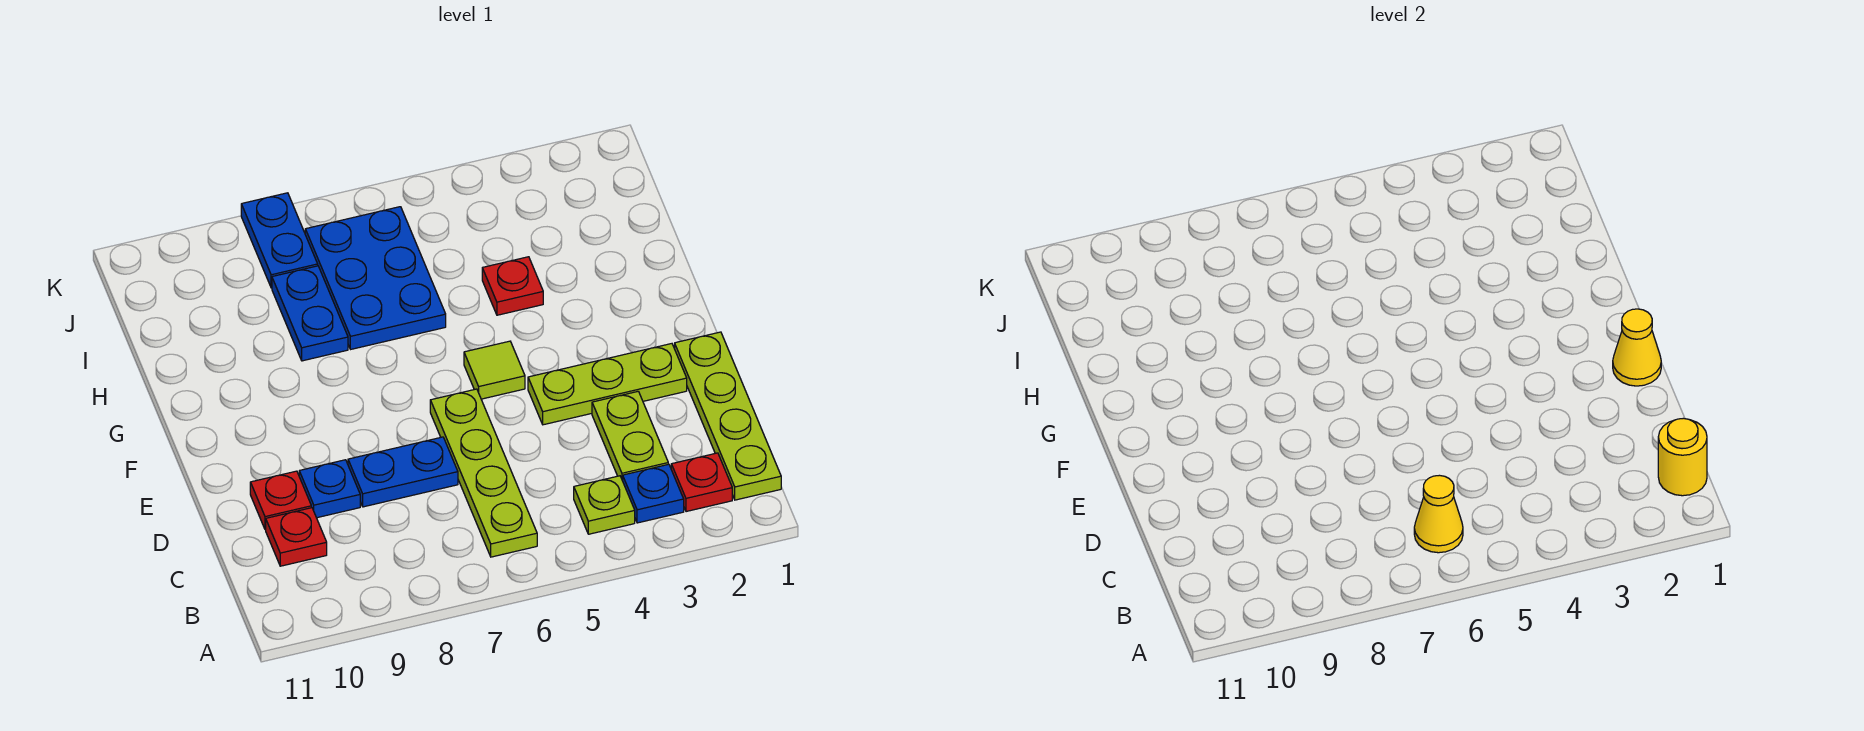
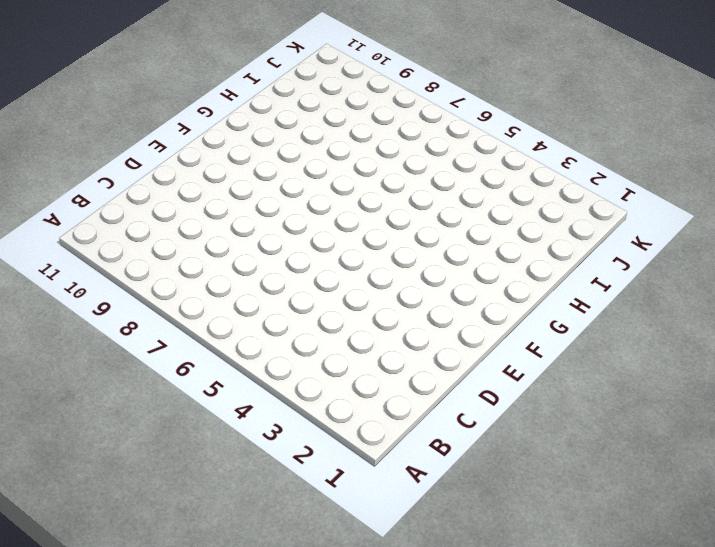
none -> lime plate B1:E1 level 1
none -> red plate B2 level 1
none -> blue plate B3 level 1

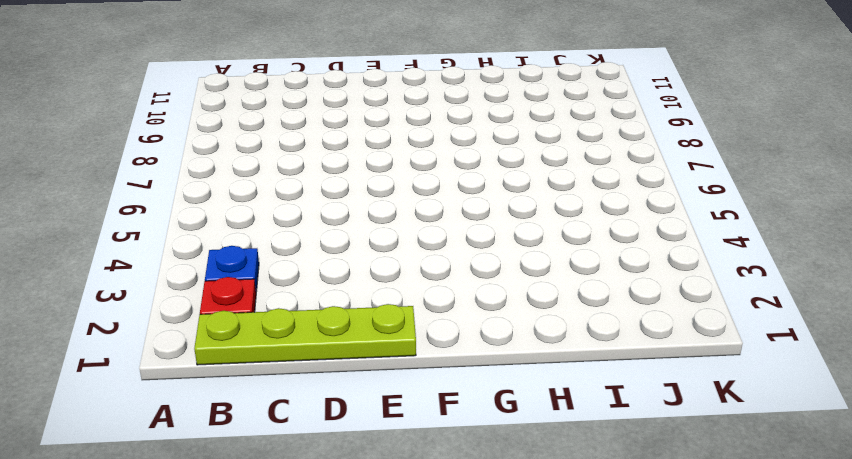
none -> lime plate B4 level 1
none -> lime plate B6:E6 level 1
none -> lime plate C3:D3 level 1

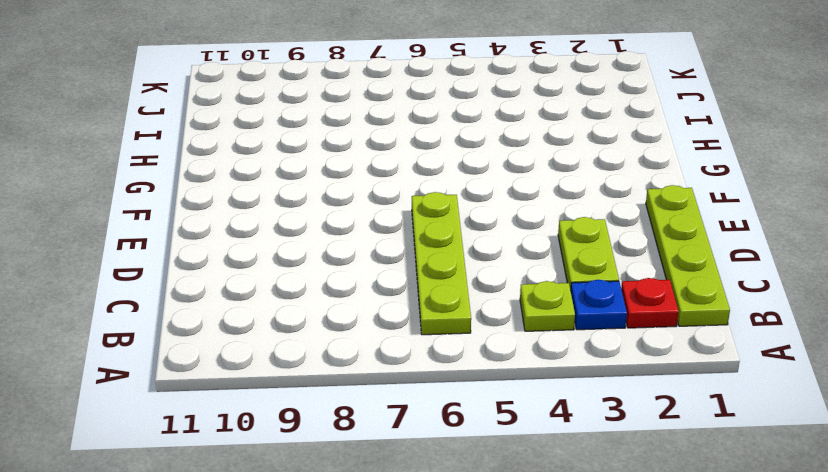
none -> red plate C10 level 1
none -> blue plate D7:D8 level 1
none -> blue plate D9 level 1

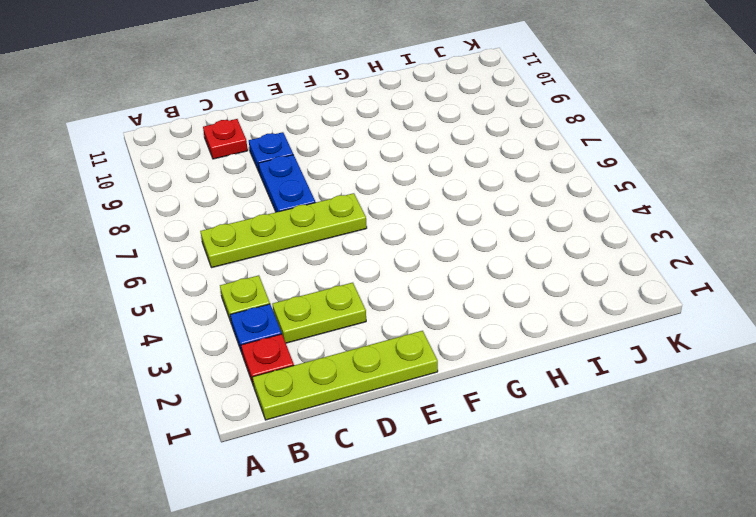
none -> red plate D10 level 1
none -> lime plate E2:E4 level 1
none -> lime tile F5 level 1

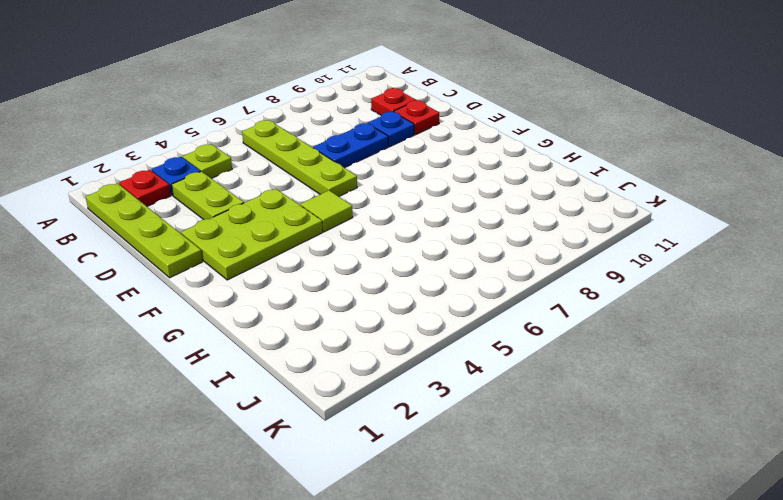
lime plate E2:F4 level 1 -> lime plate E2:E4 level 1
none -> red plate H4 level 1
none -> blue plate H6:J7 level 1
none -> blue plate H8:I8 level 1

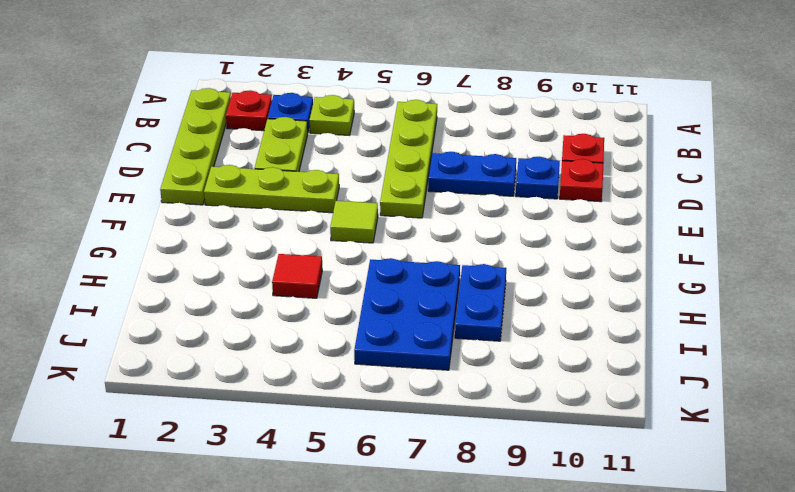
red tile H4 level 1 -> red plate H4 level 1
none -> blue plate J8:K8 level 1
none -> yellow round brick B1 level 2
none -> yellow cone B6 level 2

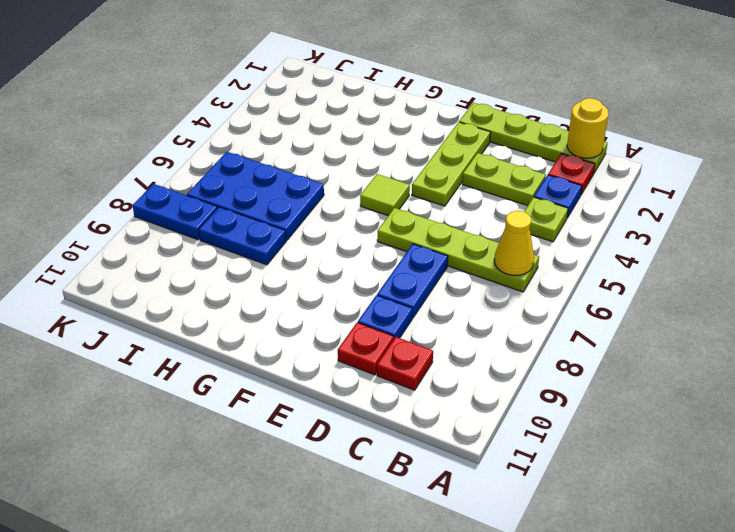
none -> red plate H4 level 1
none -> yellow cone E1 level 2

